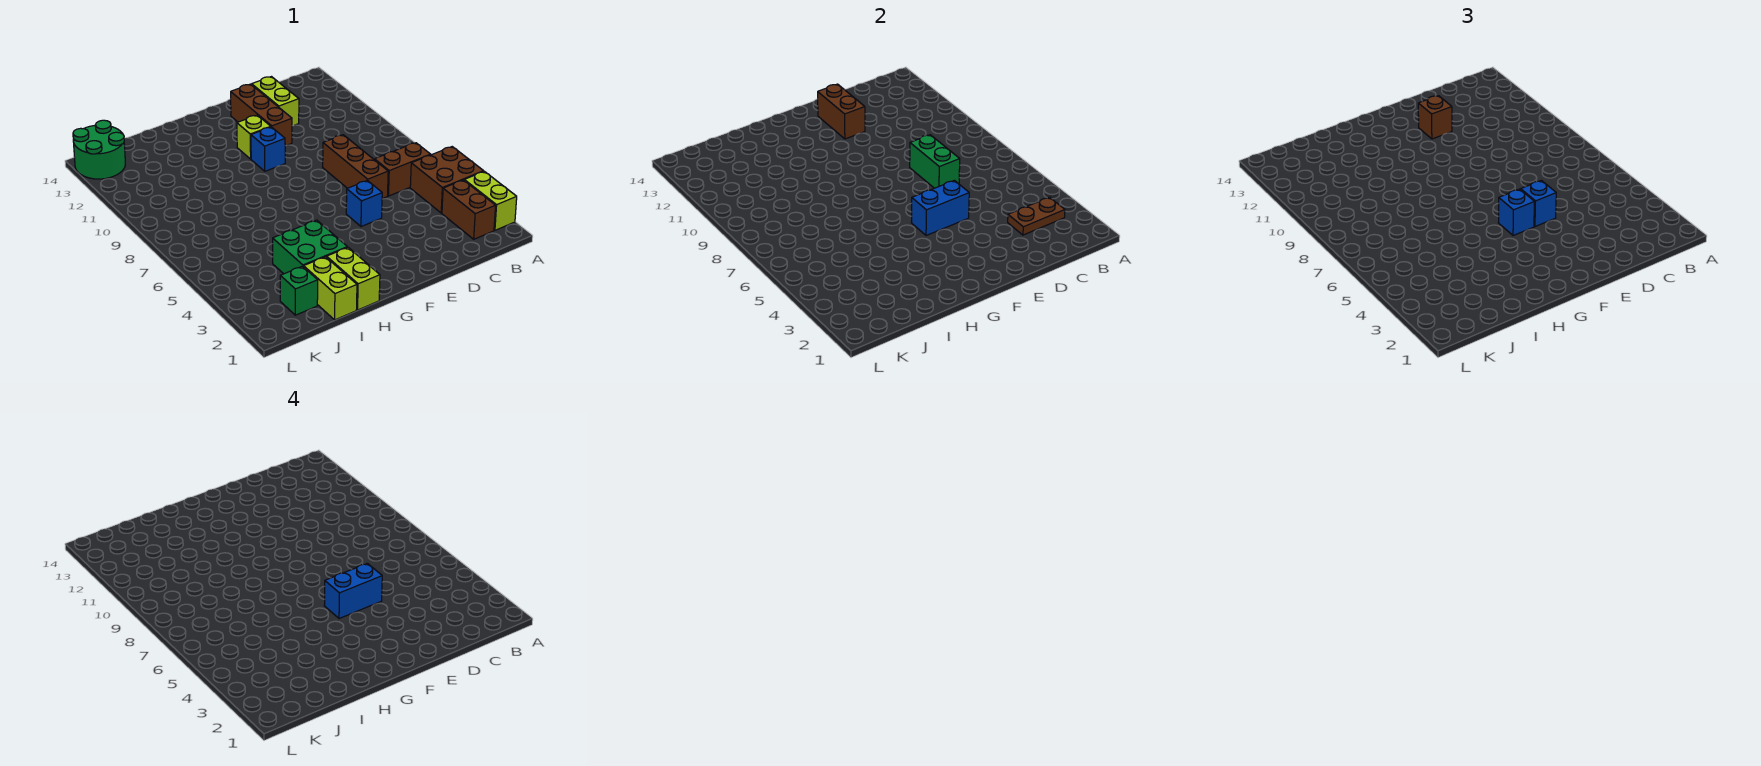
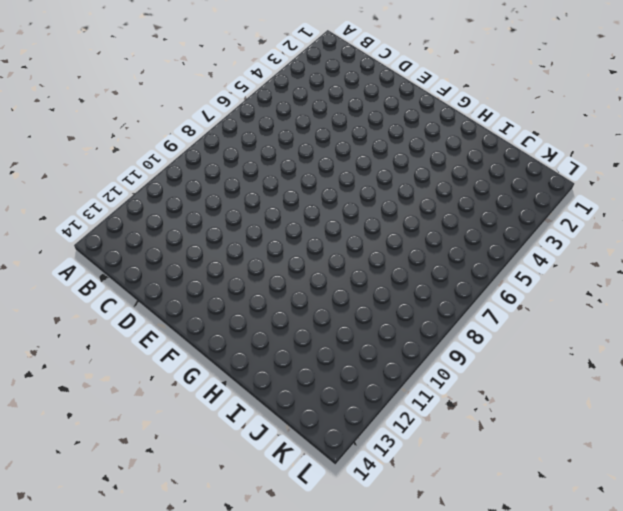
none -> lime brick A2:A3 level 1
none -> brown brick A4:B5 level 1
none -> brown brick B2:B3 level 1

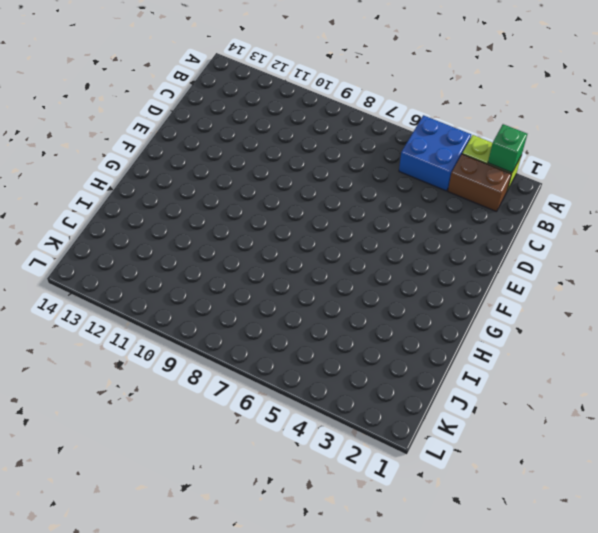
green brick A2 level 2 -> green brick J2 level 1
blue brick A4:B5 level 1 -> brown brick A4:B5 level 1
none -> brown brick B6:C6 level 1
none -> brown brick D6:D8 level 1
none -> lime brick D12:D13 level 1

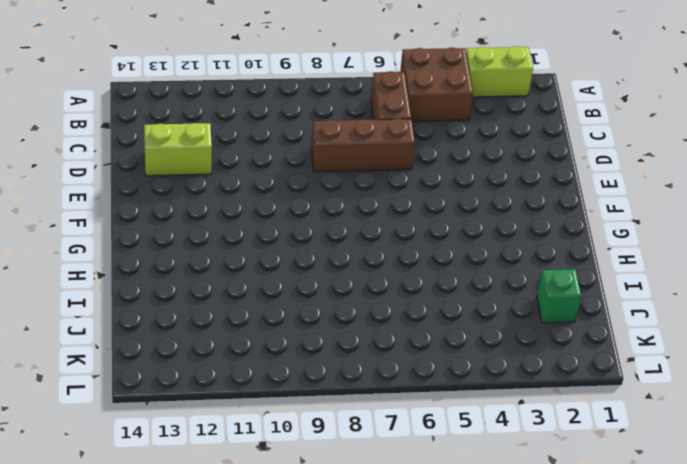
none -> brown brick B2:B3 level 1
none -> blue brick E5 level 1
none -> brown brick E11:E13 level 1

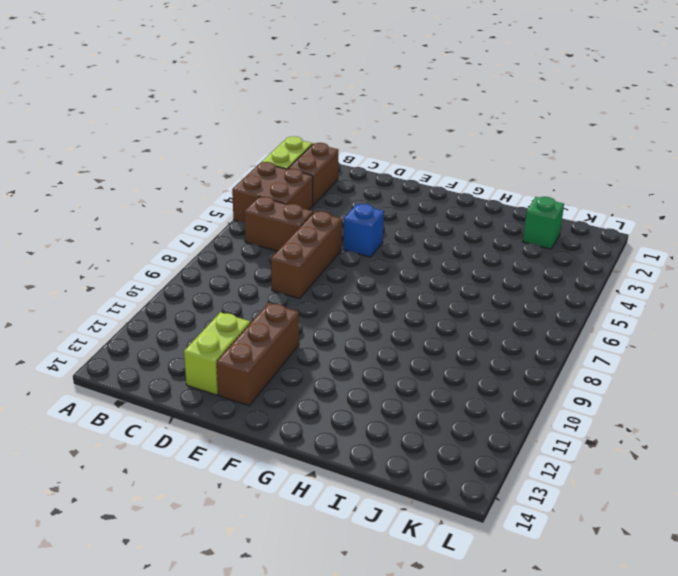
none -> blue brick F10 level 1
none -> lime brick F11 level 1
none -> lime brick H1:H2 level 1

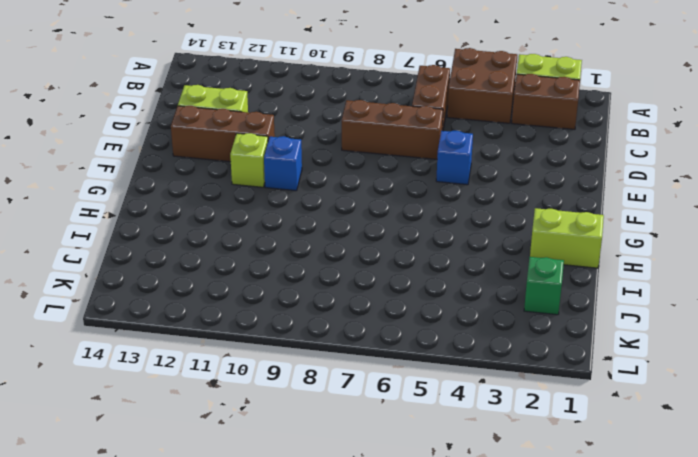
none -> green brick H3:I4 level 1
none -> lime brick I1:I2 level 1
none -> green round brick K13:L14 level 1

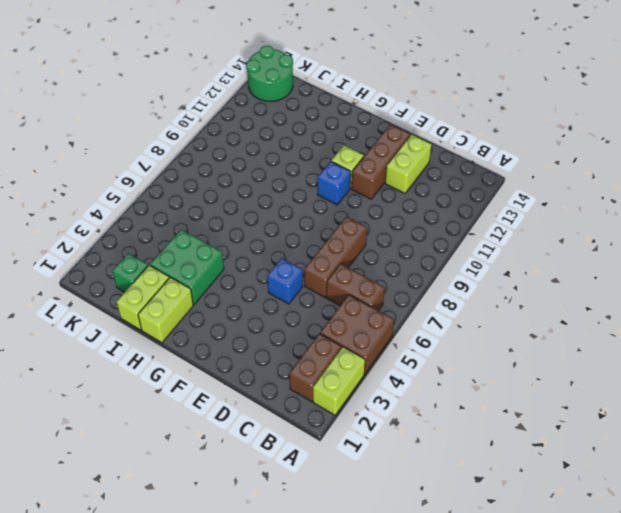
none -> brown plate B3:C3 level 2
none -> green brick D7:D8 level 2
none -> blue brick E5:F5 level 2

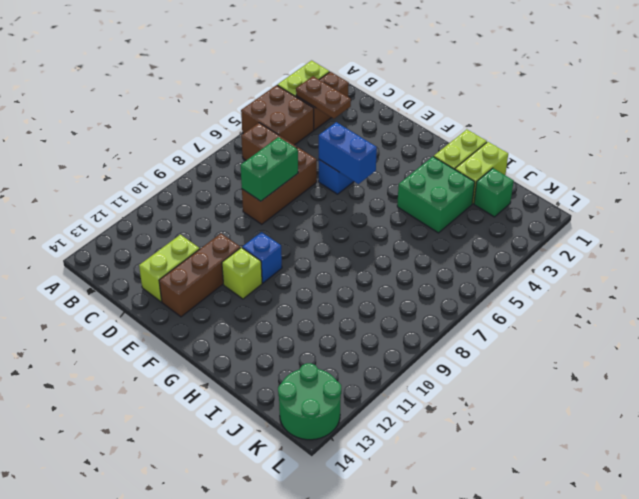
none -> brown brick E12:E13 level 2
none -> blue brick E5 level 3
none -> brown brick E12 level 3

